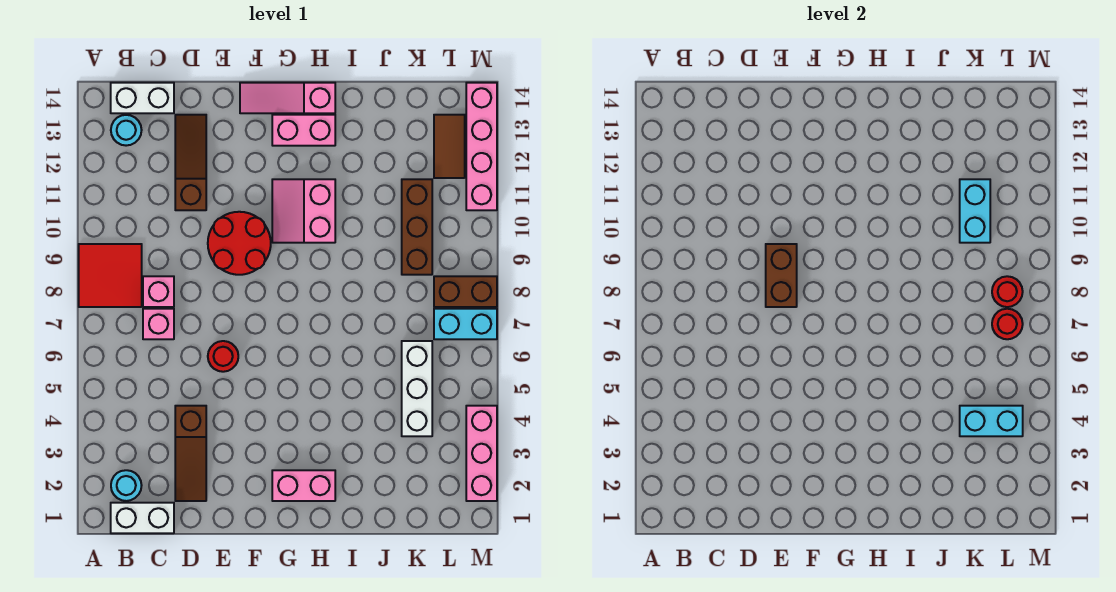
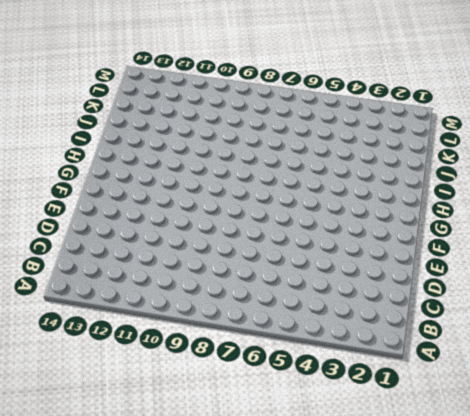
none -> red tile A8:B9 level 1
none -> white brick B1:C1 level 1
none -> cyan round brick B2 level 1

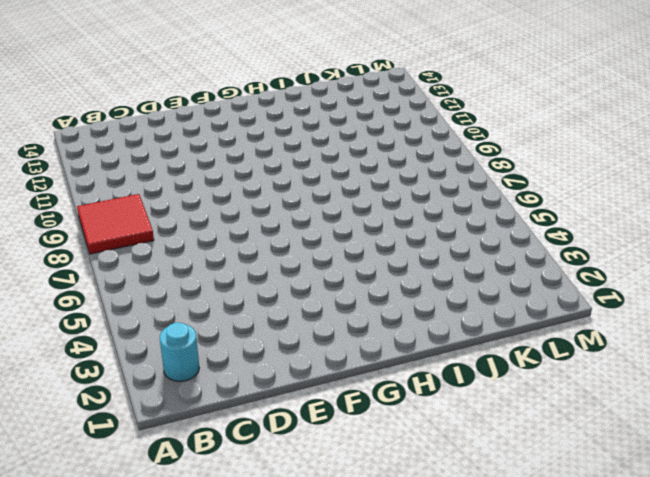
none -> white brick B1:C1 level 1
none -> cyan round brick B13 level 1
none -> white brick B14:C14 level 1

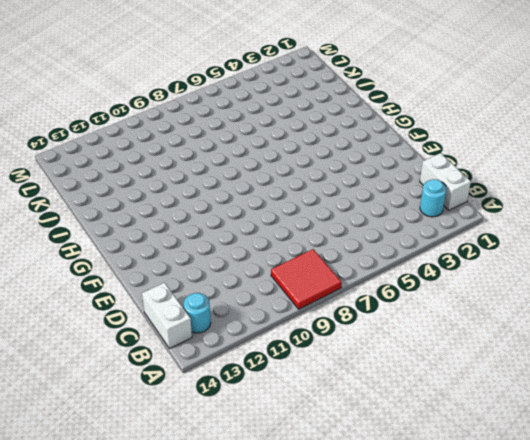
none -> pink brick C7 level 1
none -> pink brick C8 level 1
none -> brown slope D2:D4 level 1 top 4

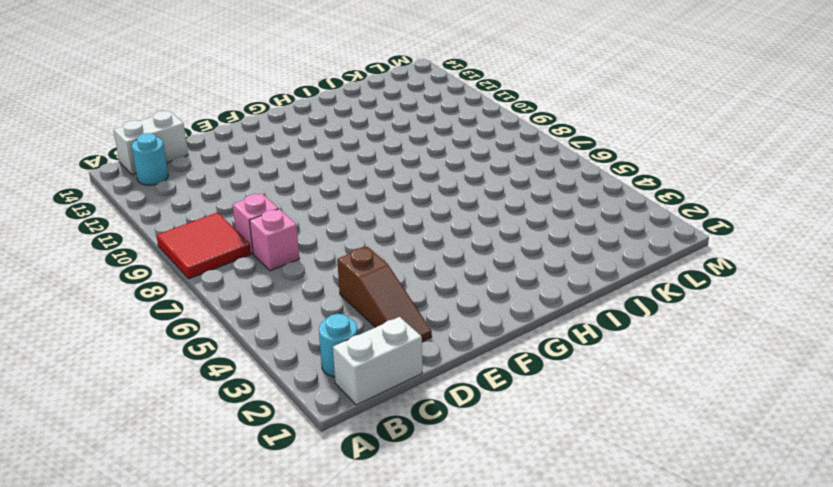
none -> brown slope D11:D13 level 1 top 11
none -> red round brick E6 level 1
none -> red round brick E9:F10 level 1

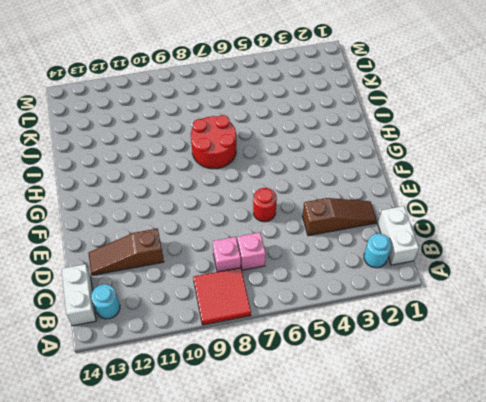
red round brick H7:I8 level 1 -> red round brick E9:F10 level 1
none -> pink slope F14:H14 level 1 top H
none -> pink brick G2:H2 level 1
none -> pink slope G10:H11 level 1 top H

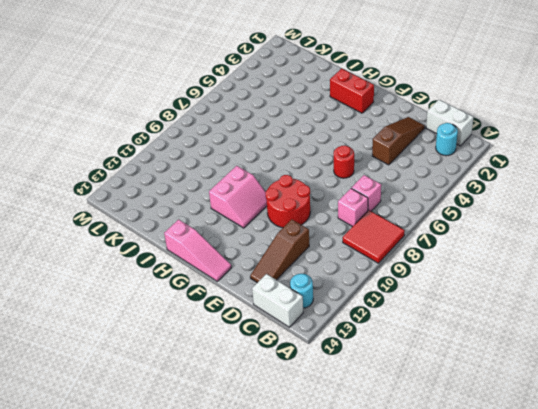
red brick G2:H2 level 1 -> pink brick G2:H2 level 1
none -> pink brick G13:H13 level 1
none -> white brick K4:K6 level 1
none -> brown brick K9:K11 level 1

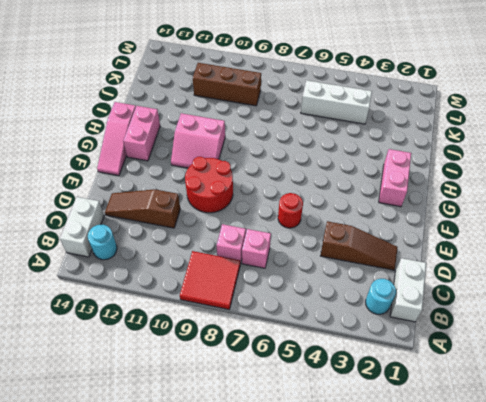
none -> cyan brick L7:M7 level 1
none -> brown brick L8:M8 level 1
none -> brown tile L12:L13 level 1

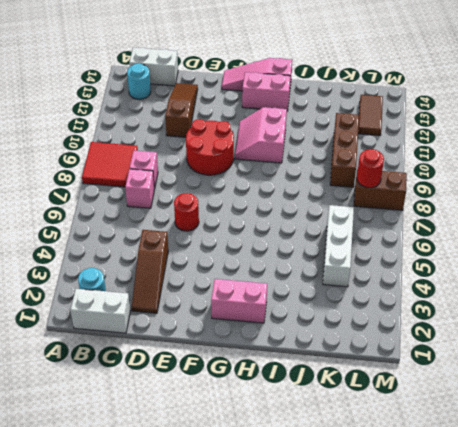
none -> cyan brick L7:M7 level 1
none -> pink brick M2:M4 level 1
none -> pink brick M11:M14 level 1

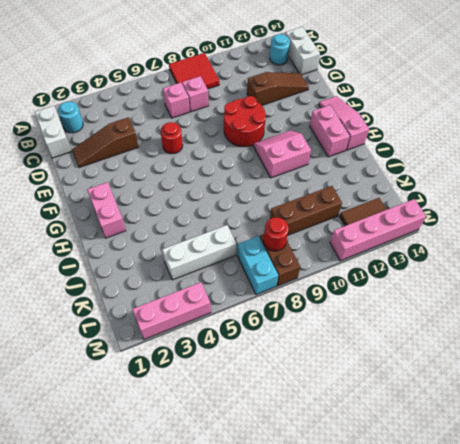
none -> brown brick E8:E9 level 2
none -> cyan brick K4:L4 level 2
none -> cyan brick K10:K11 level 2

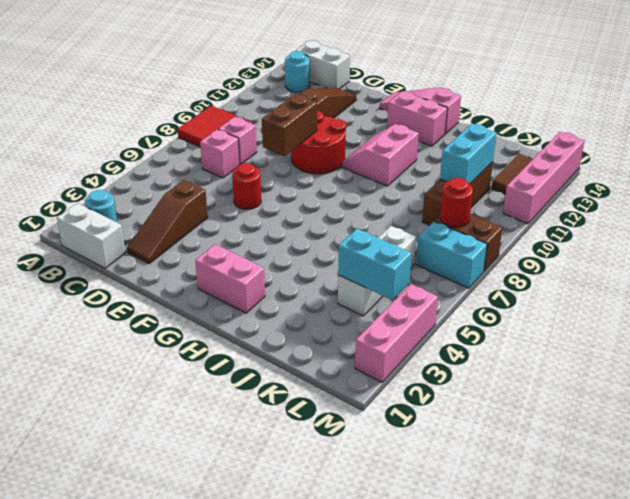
none -> red round brick L7 level 2

